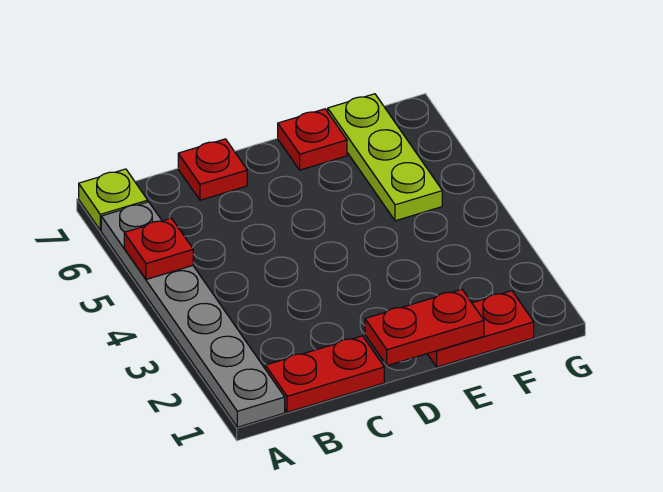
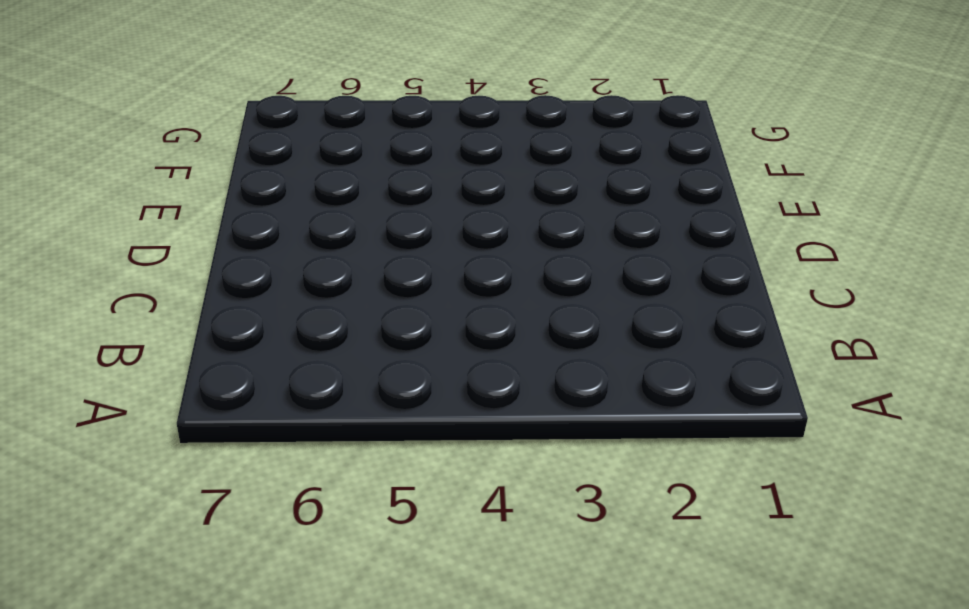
none -> grey plate A1:A6 level 1
none -> lime plate A7 level 1

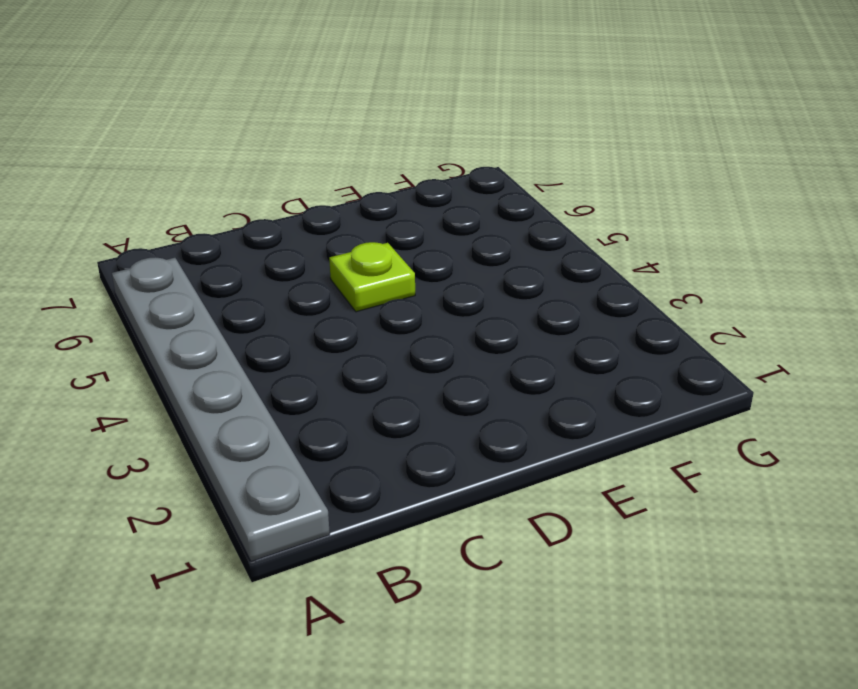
lime plate D5 level 1 -> lime plate A7 level 1
none -> red plate B1:C1 level 1
none -> red plate C7 level 1

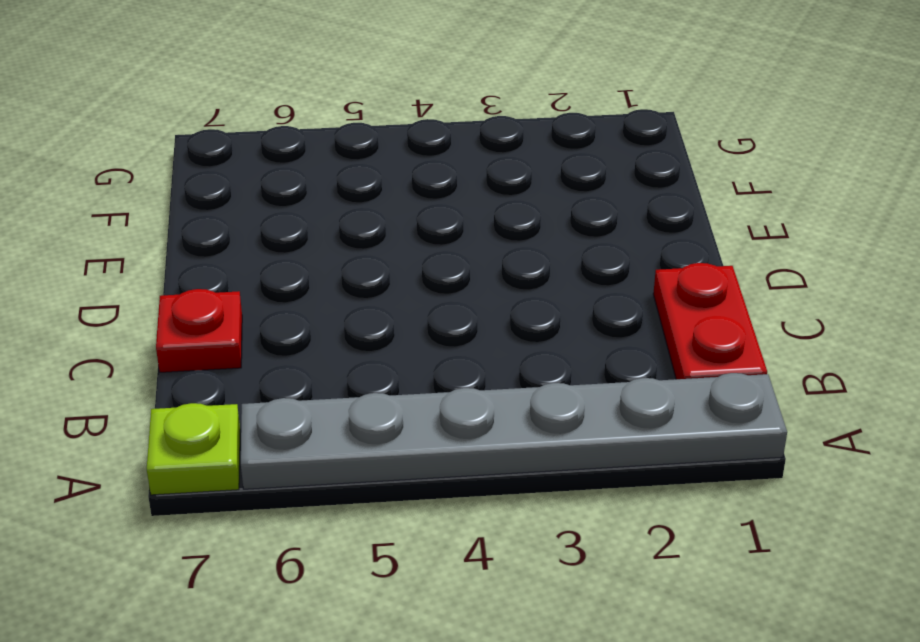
none -> red plate E1:F1 level 1
none -> red plate E7 level 1

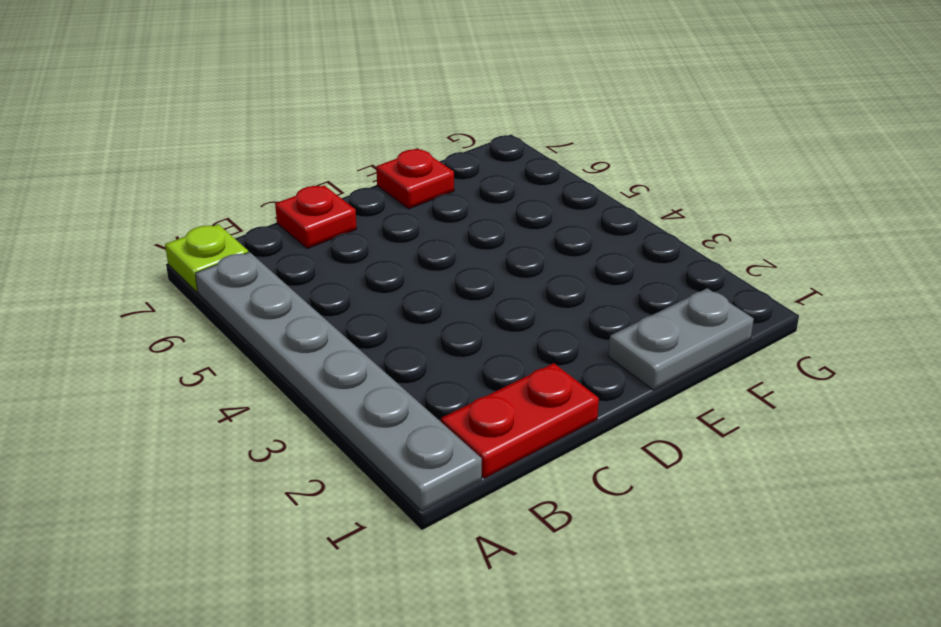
grey plate E1:F1 level 1 -> red plate E1:F1 level 1
none -> lime plate F5:F7 level 1
none -> red plate A5 level 2

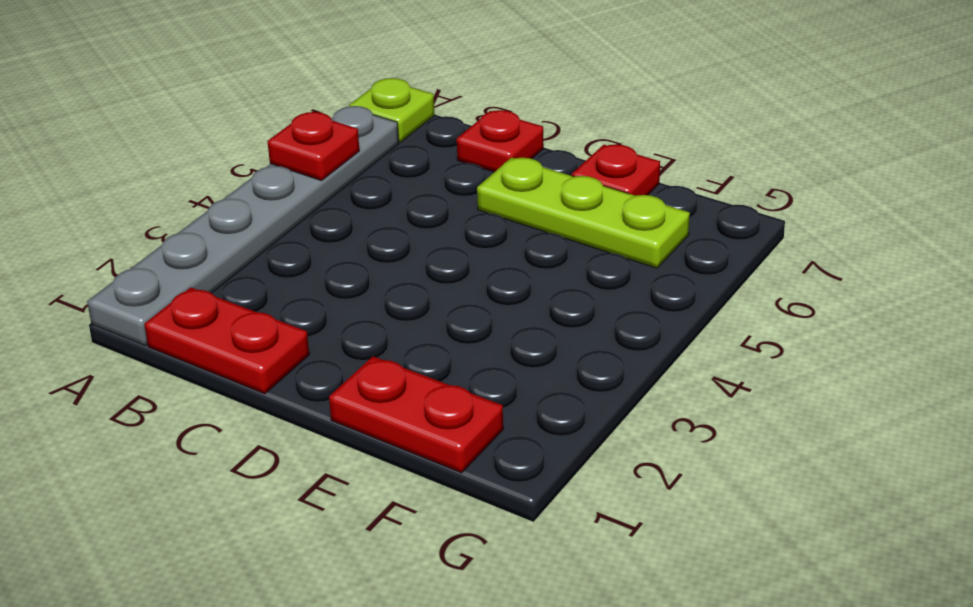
lime plate D6:F6 level 1 -> lime plate F5:F7 level 1
none -> red plate D1:E1 level 2

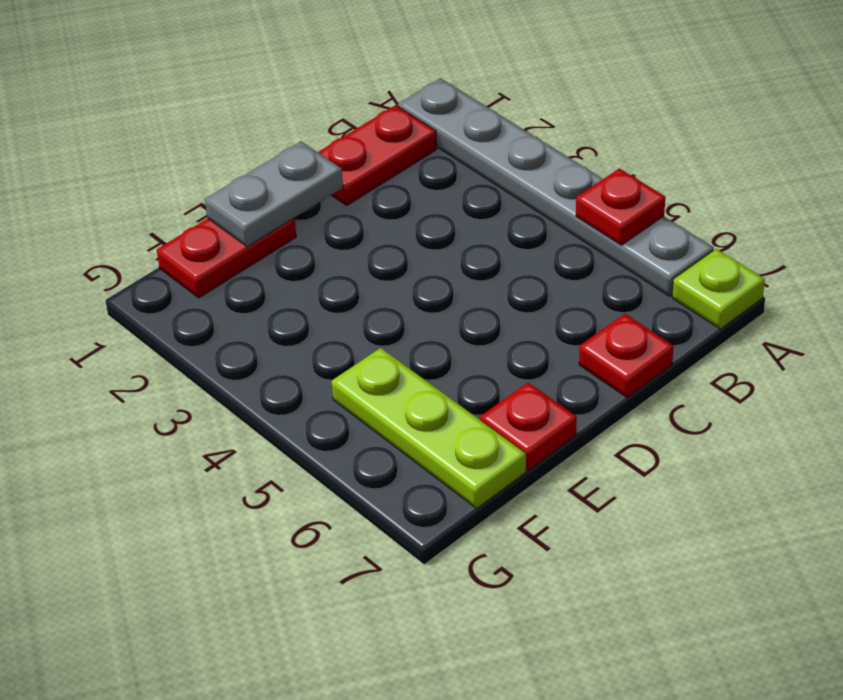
grey plate D1:E1 level 2 -> red plate D1:E1 level 2

